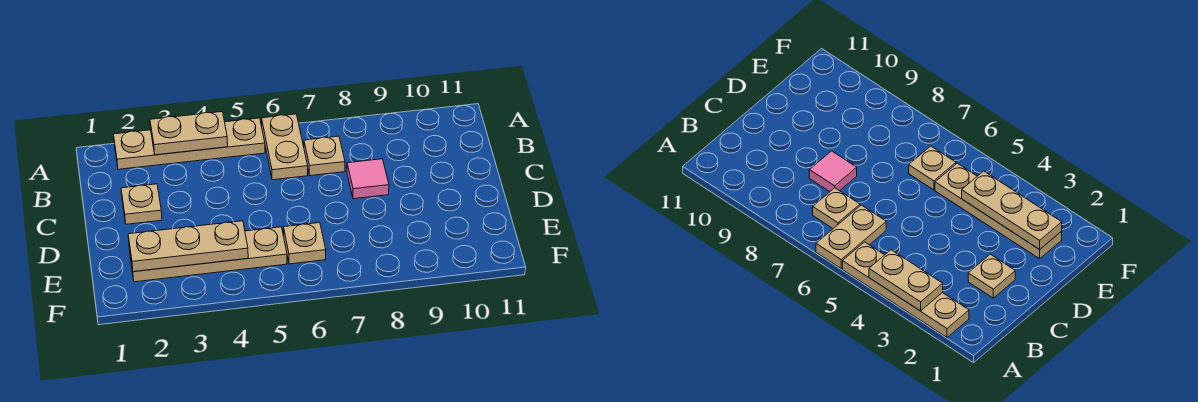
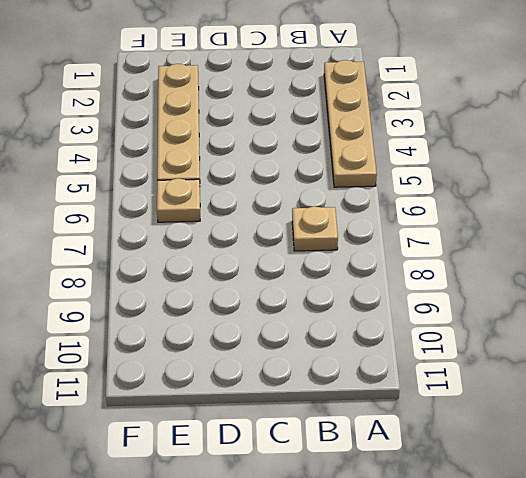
none -> tan plate A6:B6 level 1
none -> tan plate C2 level 1

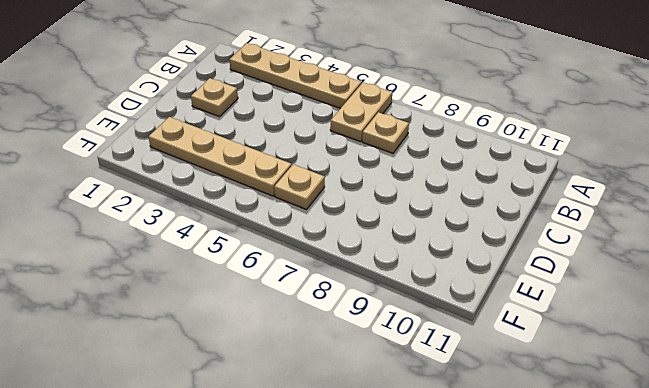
none -> pink tile C8 level 1
none -> tan plate A3:A4 level 2

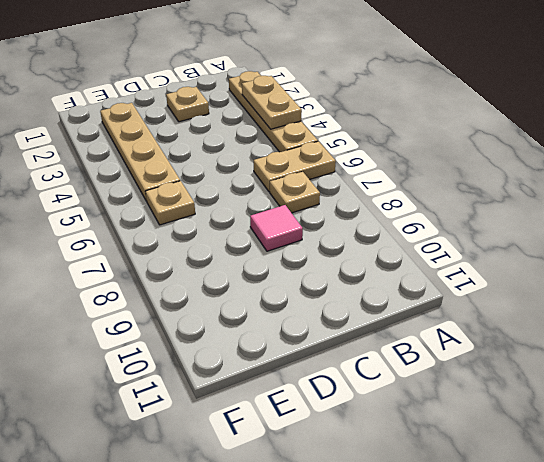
none -> tan plate E2:E4 level 2

